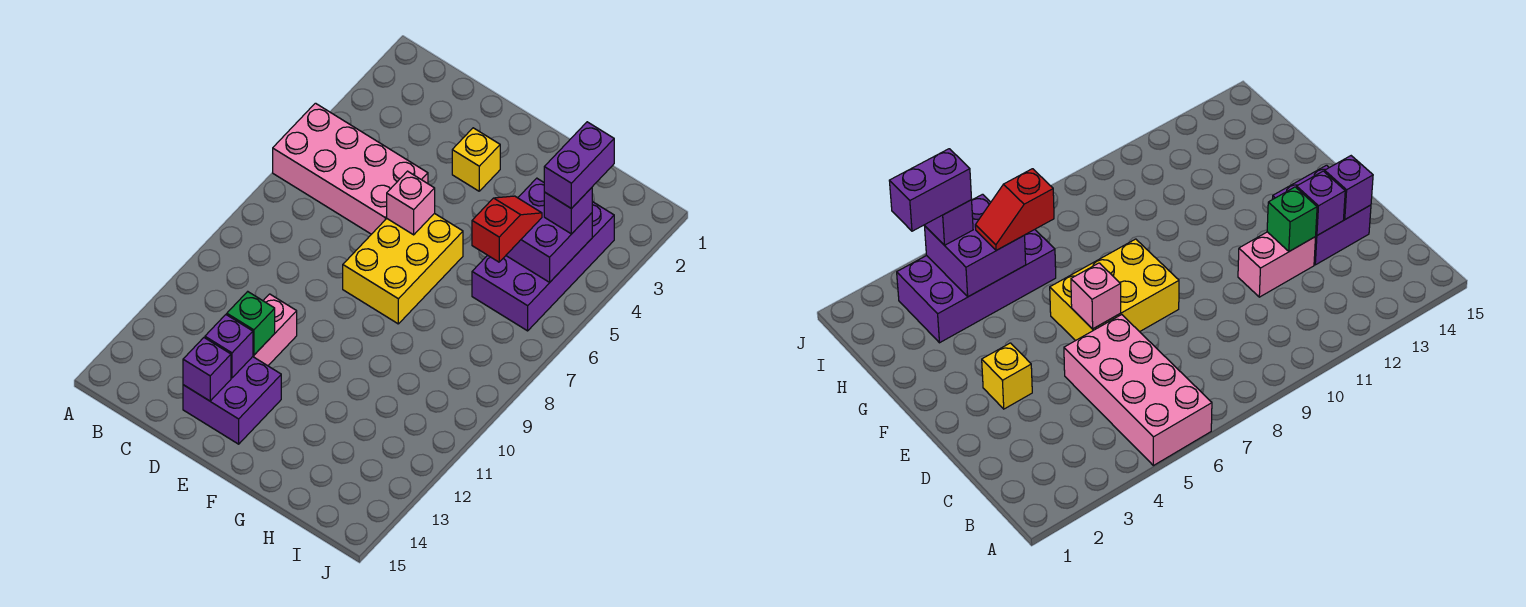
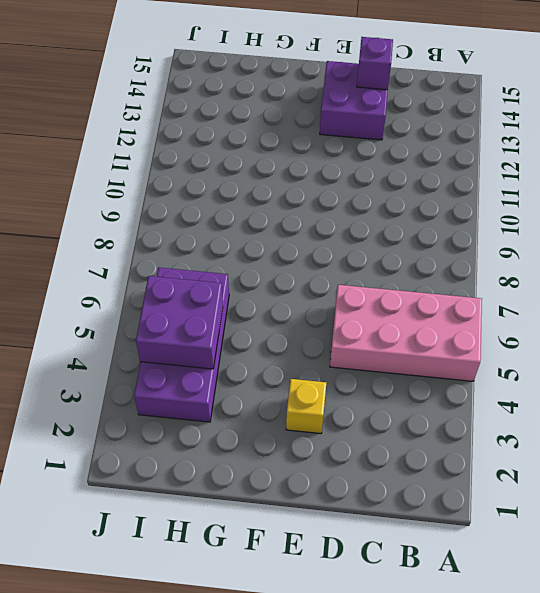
none -> pink brick D11:D12 level 1
none -> yellow brick E6:F8 level 1
none -> green brick D12 level 2

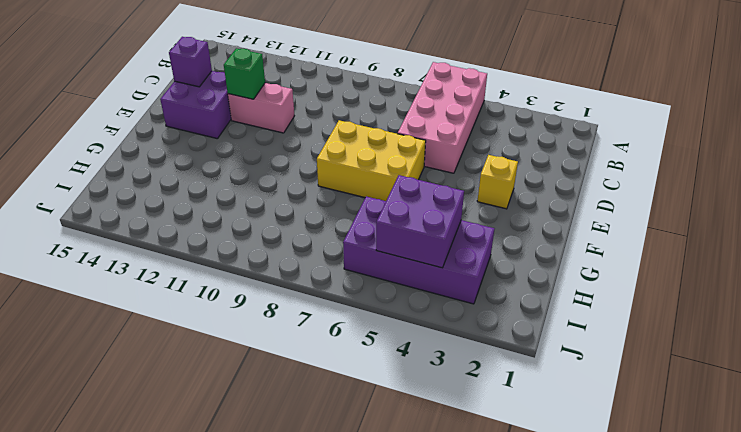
none -> purple brick D13 level 2
none -> pink brick E6 level 2
none -> red slope H5:H6 level 3 top 6

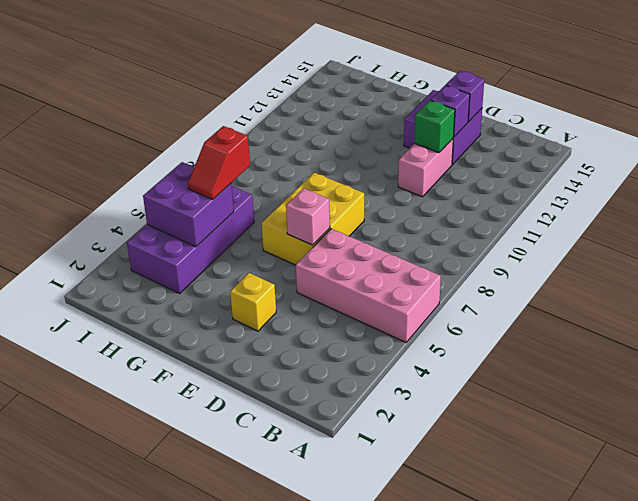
none -> purple brick I4 level 3
none -> purple brick I3:I4 level 4

